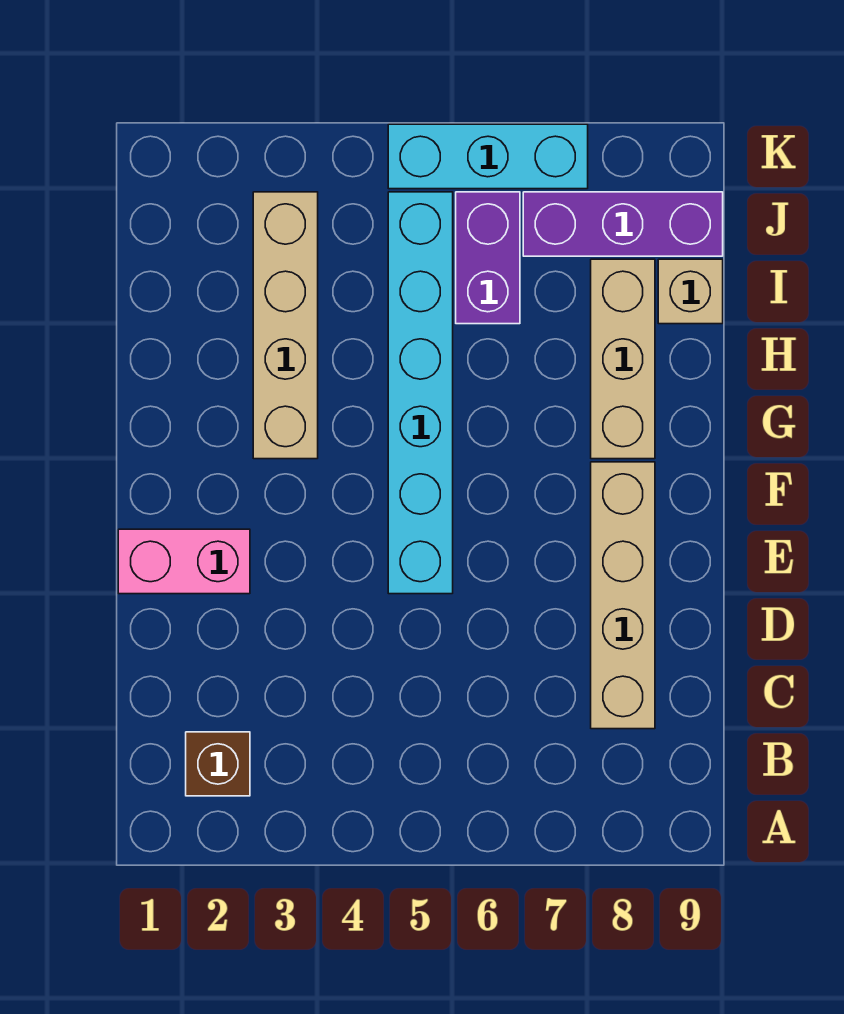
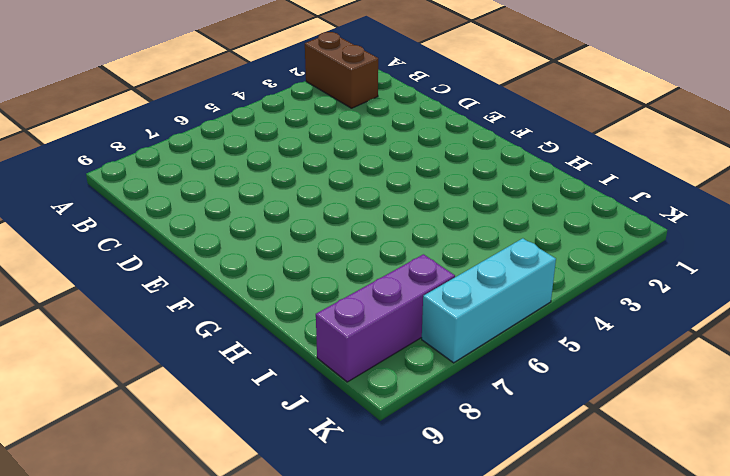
brown brick A2:B2 level 1 -> brown brick B2 level 1
none -> tan brick C8:F8 level 1
none -> pink brick E1:E2 level 1

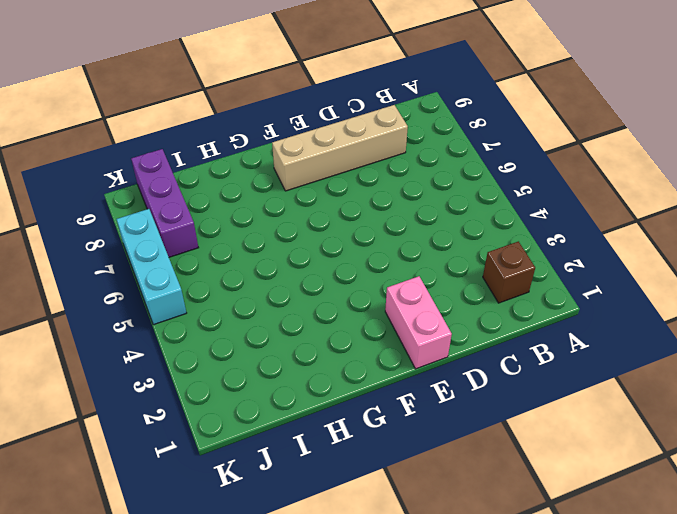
none -> cyan brick E5:J5 level 1
none -> tan brick G3:J3 level 1

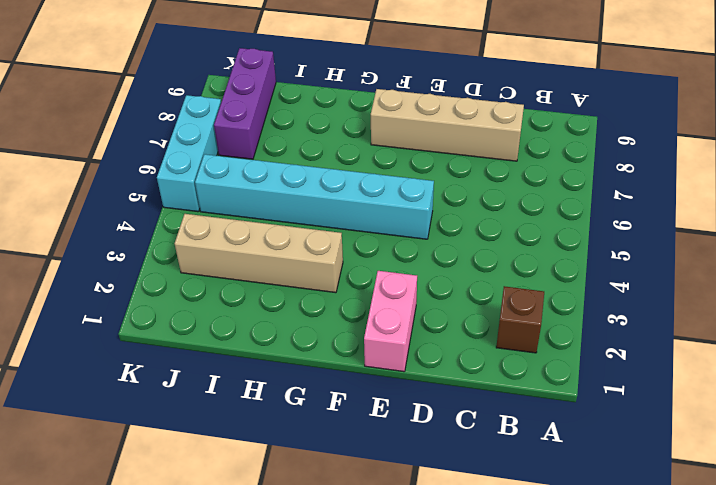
none -> tan brick G8:I8 level 1
none -> purple brick I6:J6 level 1

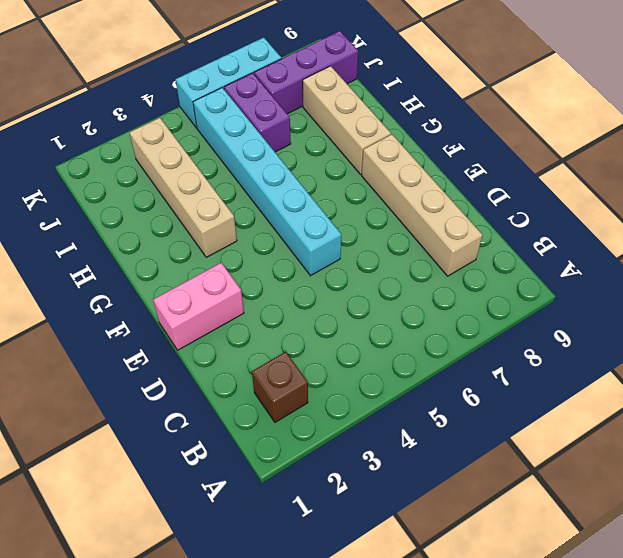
none -> tan brick I9 level 1

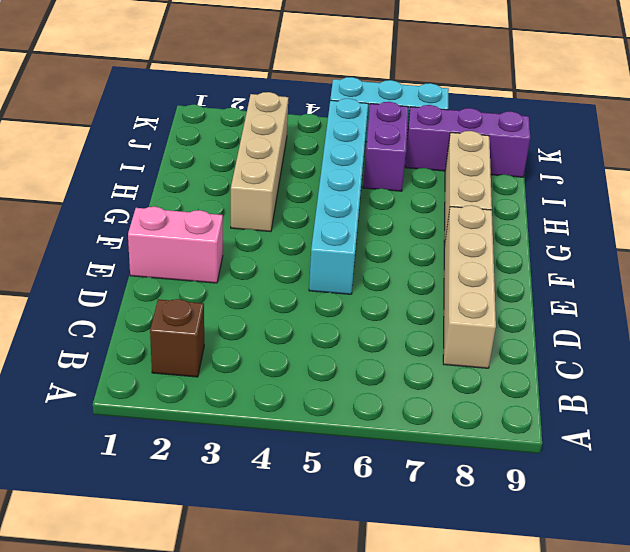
none -> tan brick I9 level 1

